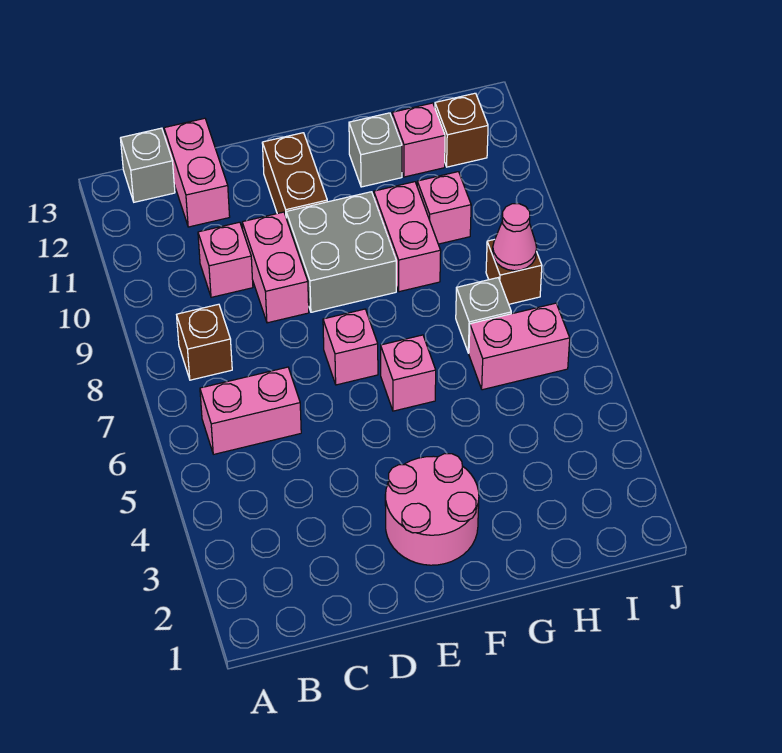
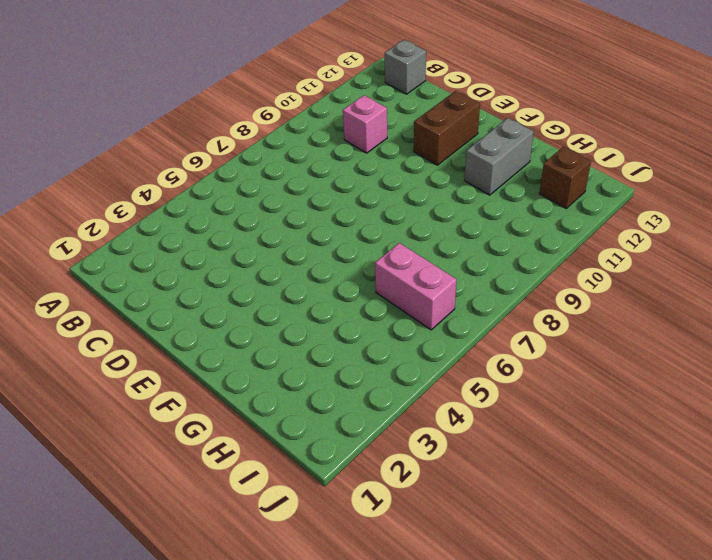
grey brick G11:G12 level 1 -> grey brick G12 level 1
none -> pink brick B6:C6 level 1
none -> brown brick B8 level 1
none -> pink brick C12:C13 level 1

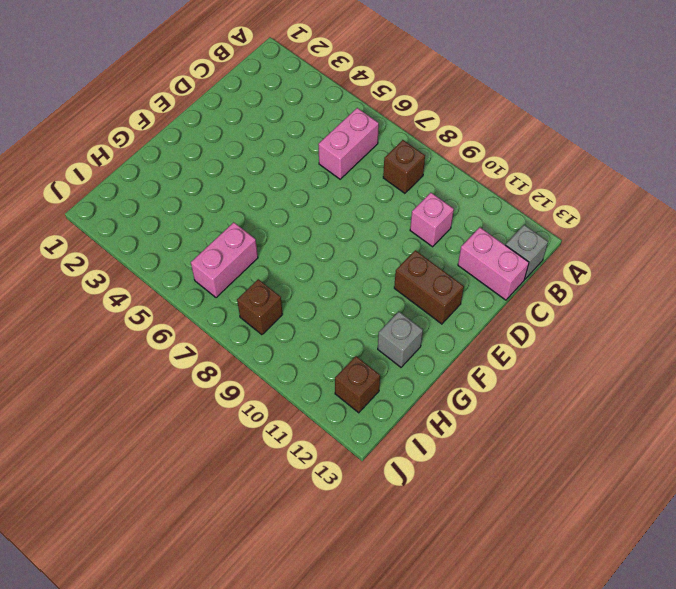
none -> pink brick D9:D10 level 1
none -> pink round brick E2:F3 level 1
none -> pink brick E7 level 1

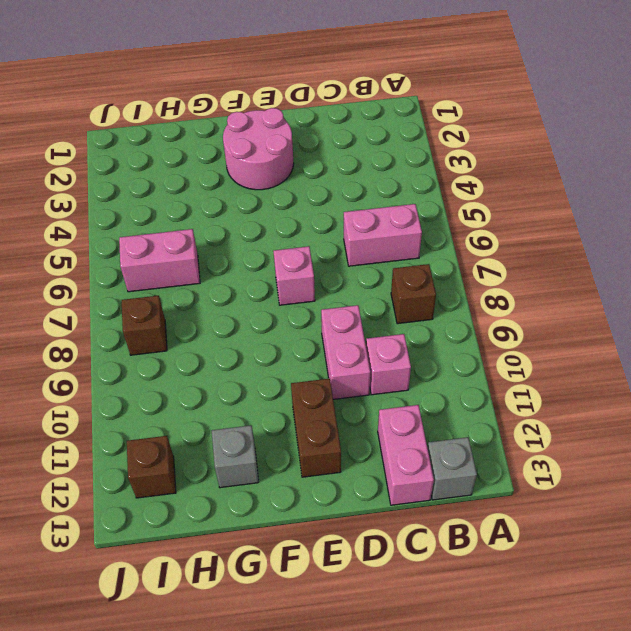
none -> grey brick E9:F10 level 1
none -> pink brick F6 level 1
none -> pink brick G9:G10 level 1

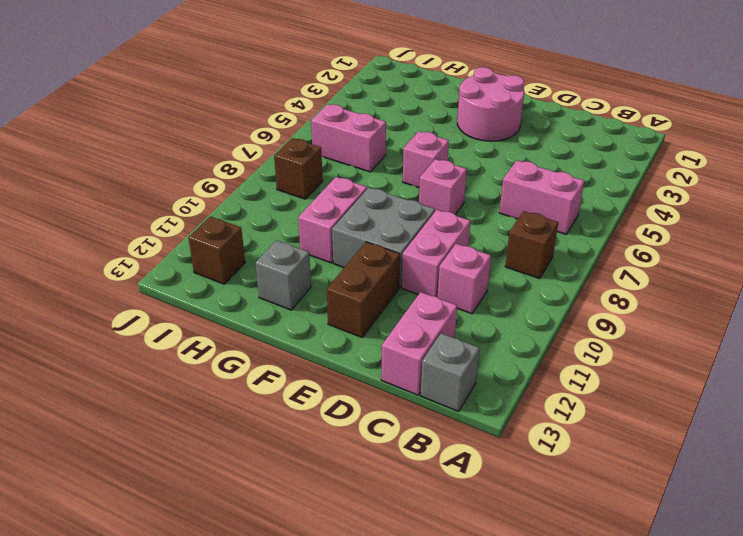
none -> grey brick H7 level 1
none -> pink brick H10 level 1
none -> pink brick H12 level 1

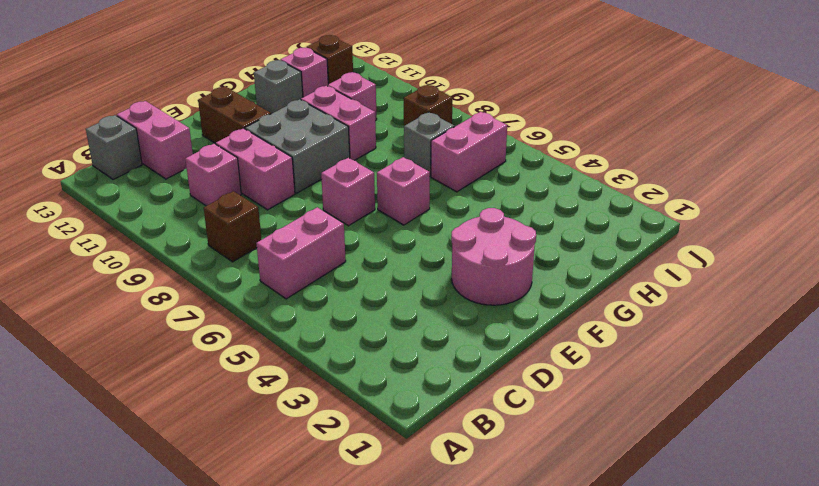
none -> pink cone I8 level 2

